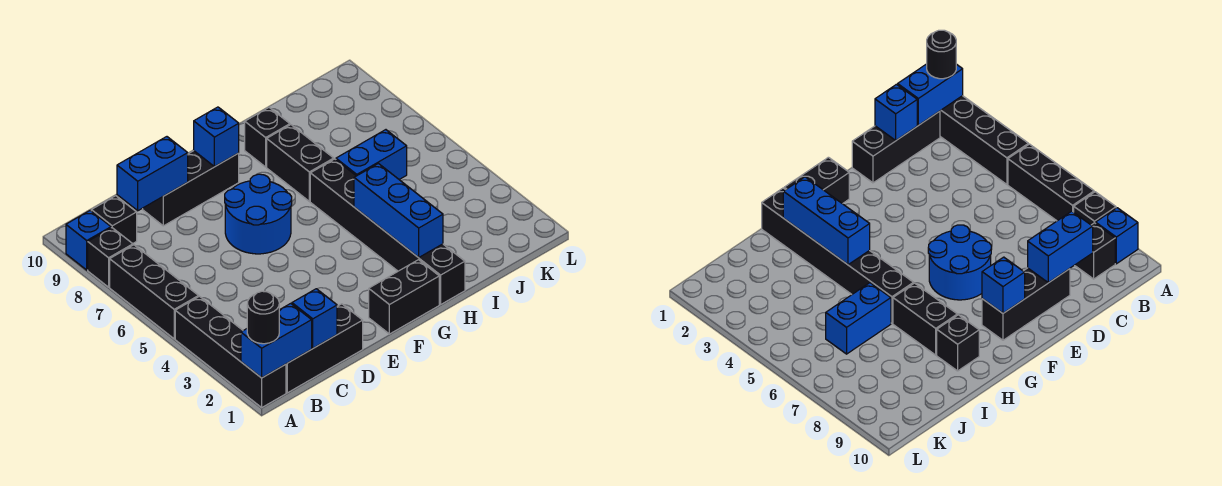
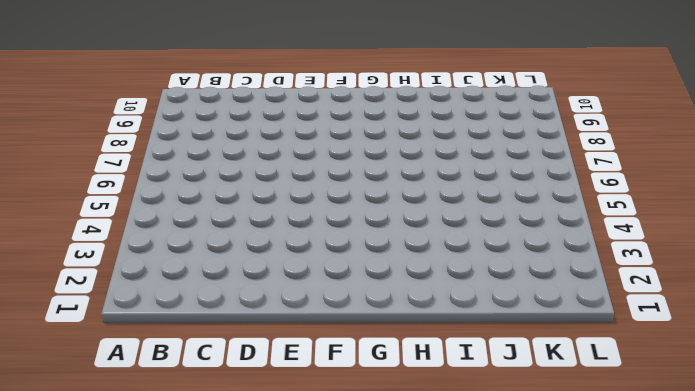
none -> black brick A1:A4 level 1
none -> black brick A5:A7 level 1
none -> black brick A8 level 1

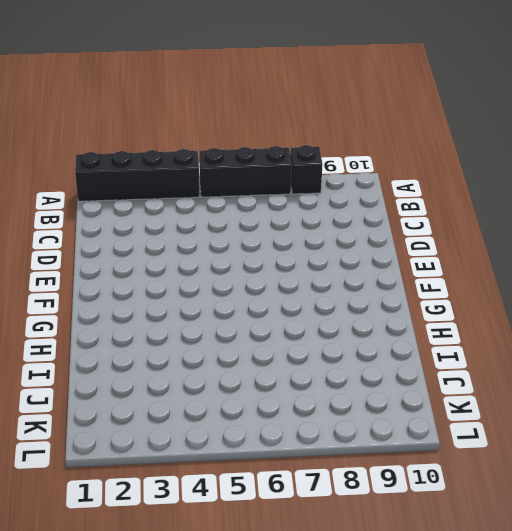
none -> blue brick A9 level 1
none -> black brick B1:D1 level 1
none -> black brick B9 level 1

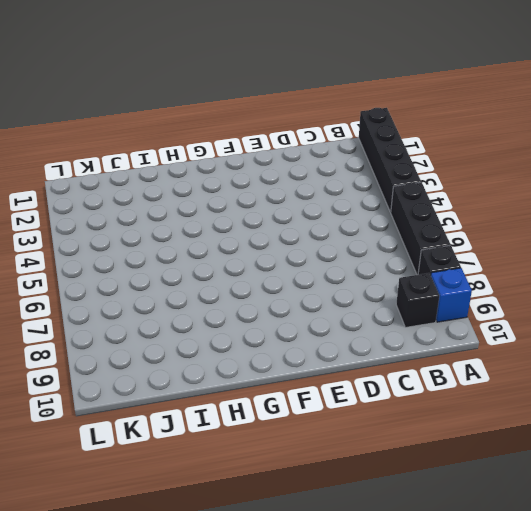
none -> black brick B1:D1 level 1
none -> black brick D9:F9 level 1
none -> blue round brick E6:F7 level 1

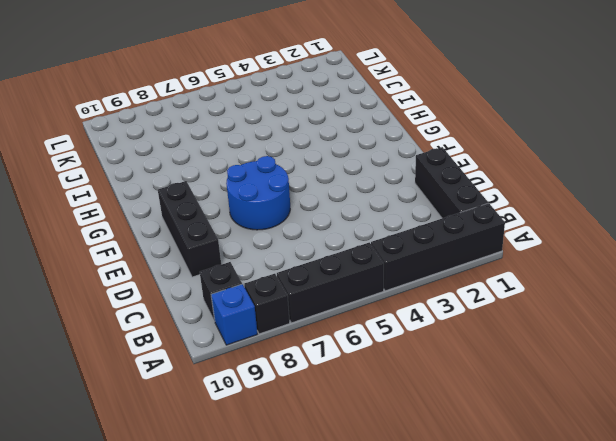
none -> black brick F1:G1 level 1
none -> black brick H1:H6 level 1
none -> black brick H7:H8 level 1

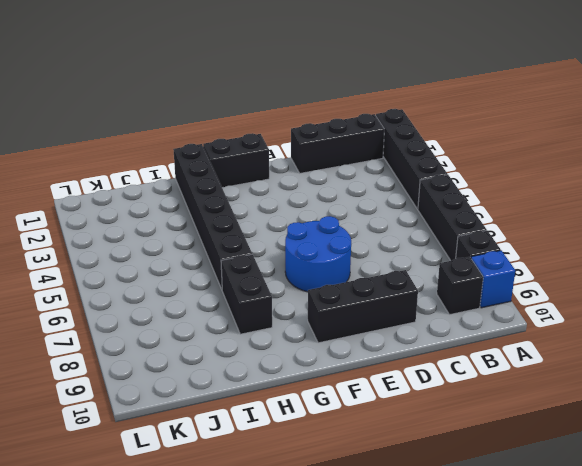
none -> black brick H9 level 1
none -> blue brick I6:J6 level 1
none -> blue brick A1:B1 level 2

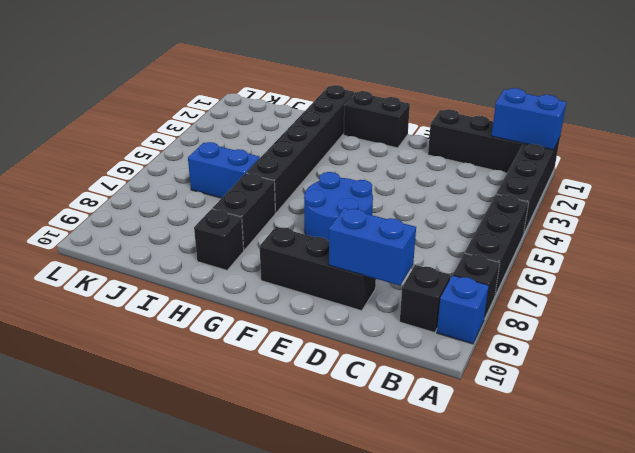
none -> blue brick C1 level 2
none -> blue brick F9 level 2
none -> blue brick H2:H4 level 2

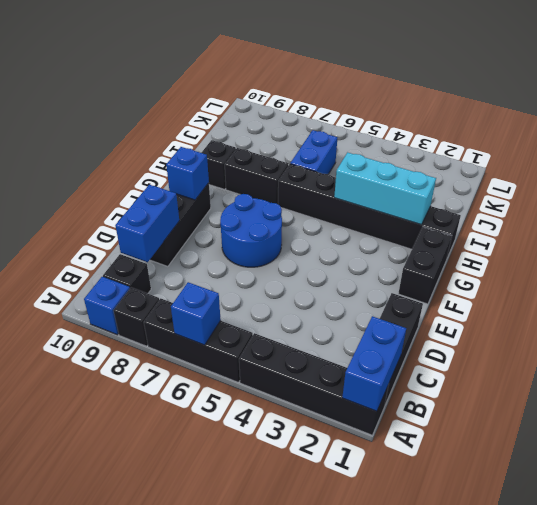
blue brick A6 level 2 -> blue brick C1 level 2
cyan brick H2:H4 level 2 -> blue brick H2:H4 level 2
none -> black round brick A1 level 3

